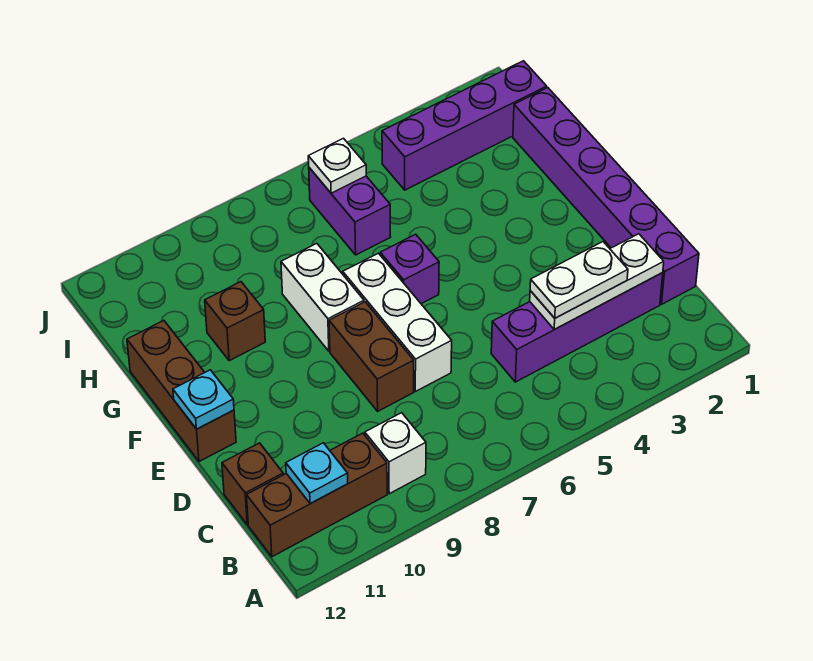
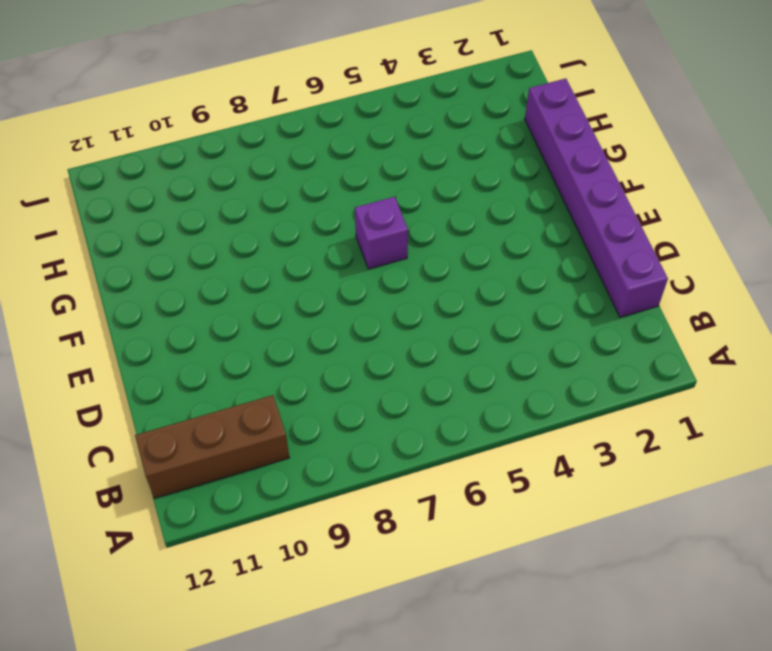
none -> white brick B9 level 1
none -> purple brick C2:C5 level 1
none -> brown brick C12 level 1

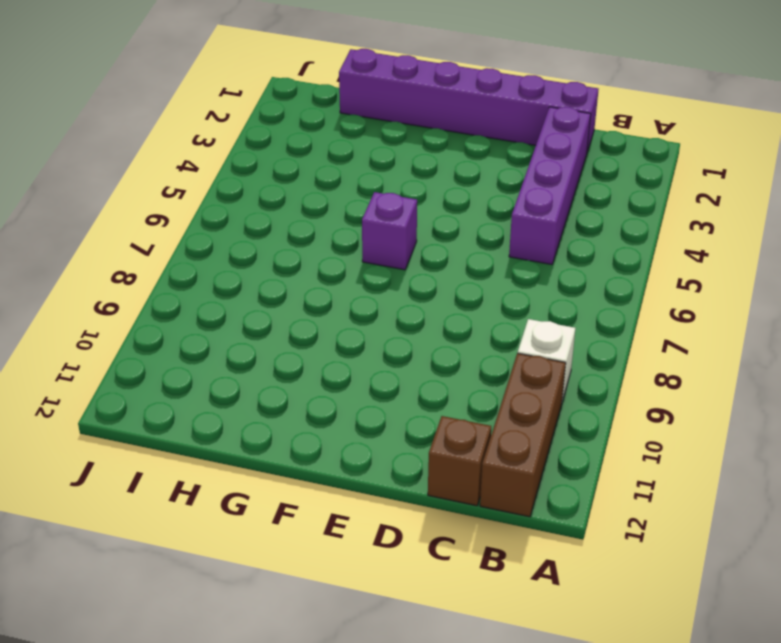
none -> white brick D7:F7 level 1
none -> brown brick D8:E8 level 1
none -> brown brick E12:G12 level 1

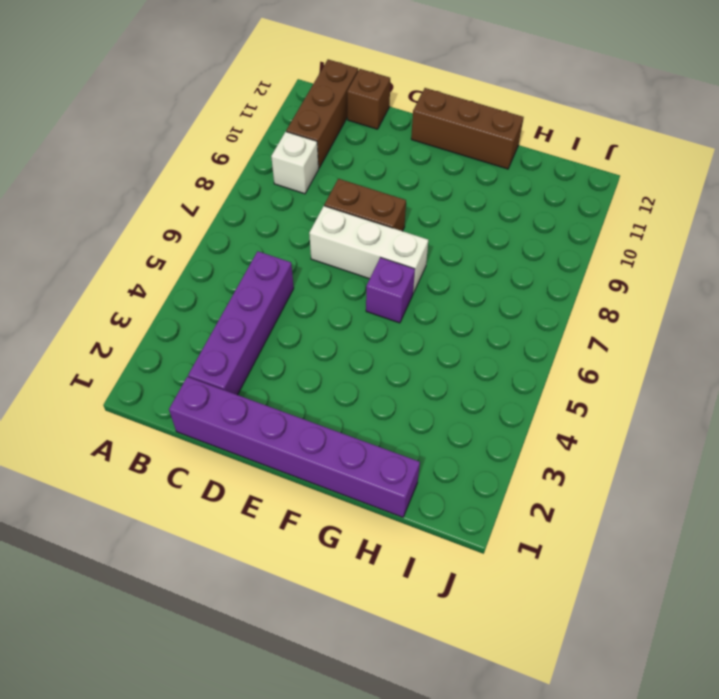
none -> white brick F8:G8 level 1
none -> brown brick G10 level 1
none -> purple brick H6:I6 level 1

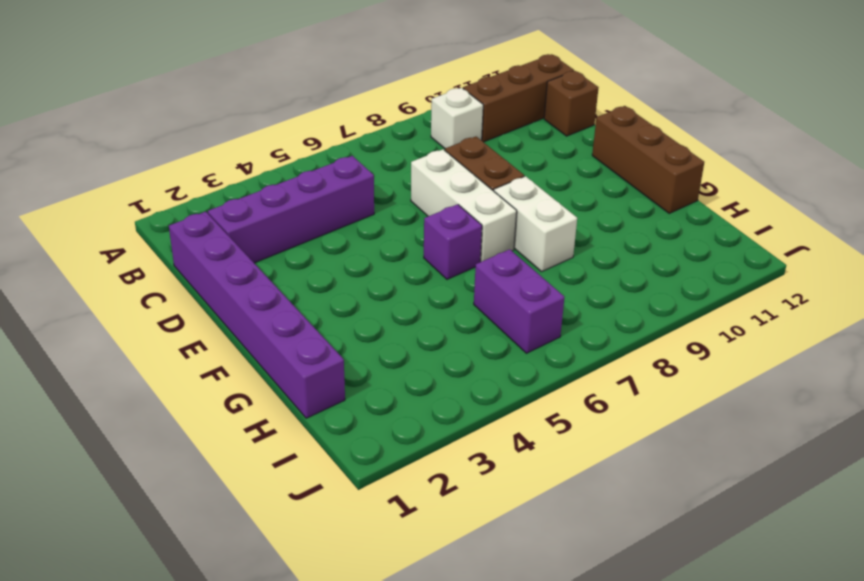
none -> brown brick G10 level 1
none -> purple brick I1:I4 level 1
none -> cyan plate B11 level 2

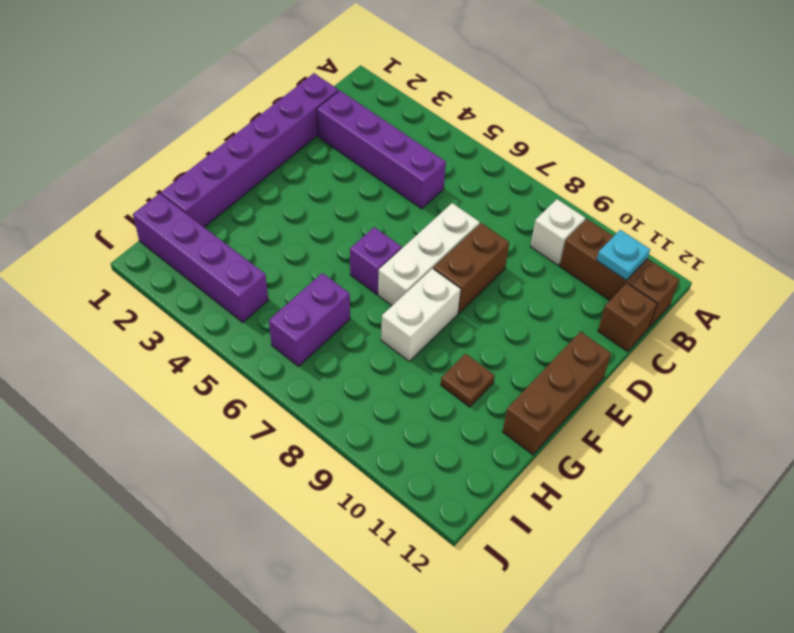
brown plate G10 level 1 -> brown brick G10 level 1
none -> white plate C2:C4 level 2
none -> cyan plate E12 level 2
none -> white plate I6 level 2

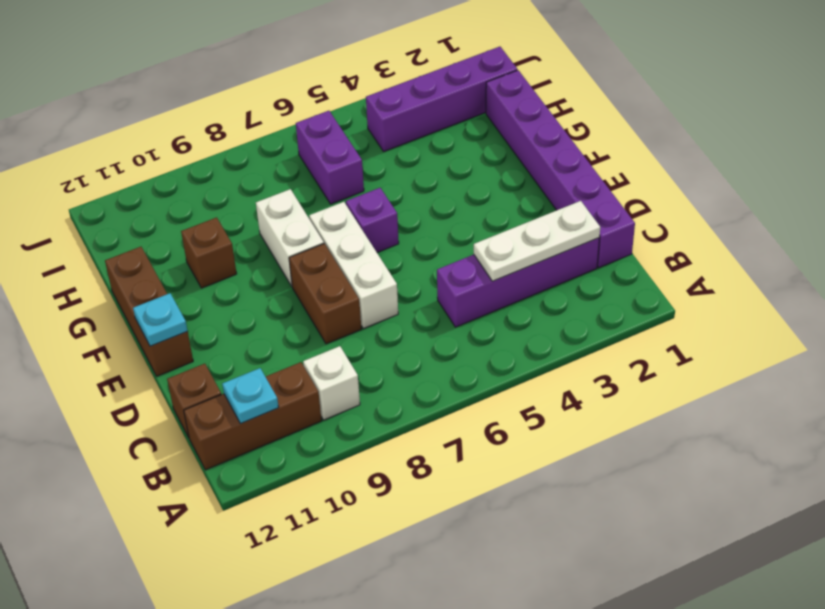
none -> white plate I6 level 2
none -> white plate C3:C4 level 3

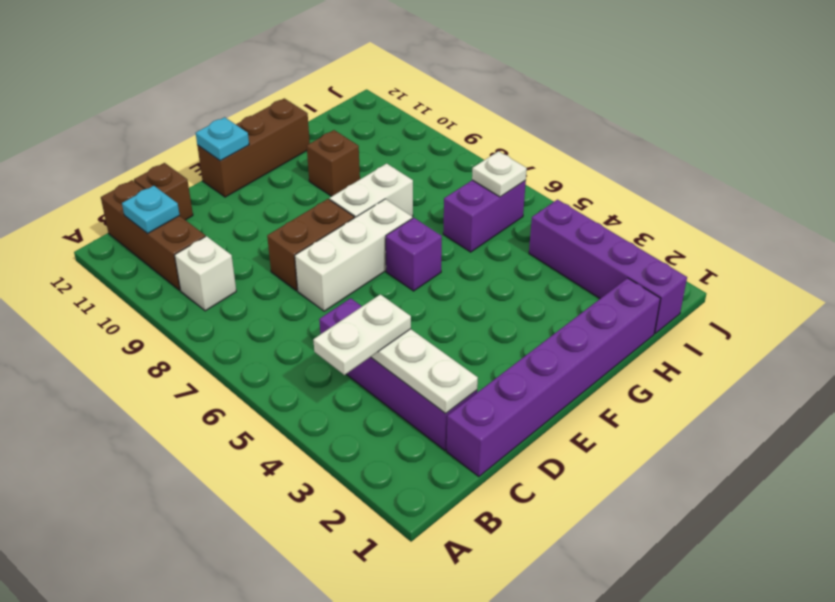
white plate B4:C4 level 3 -> white plate C3:C4 level 3

